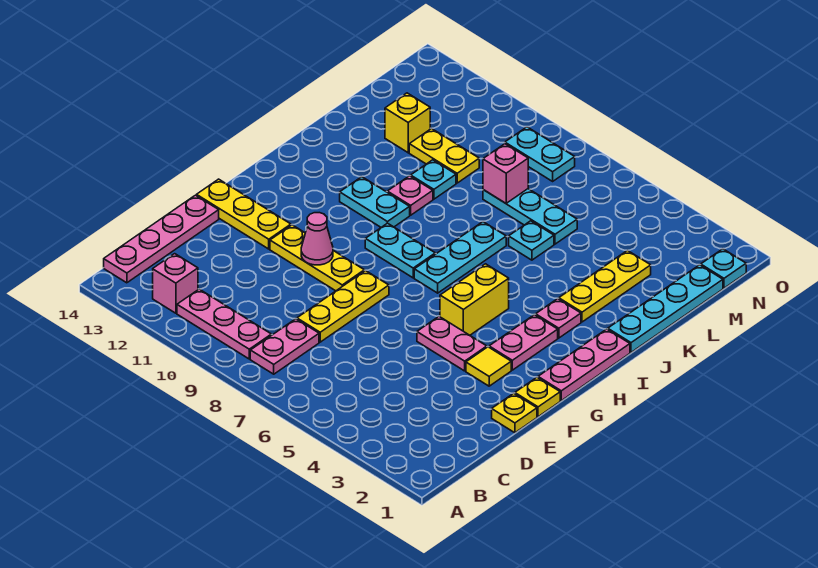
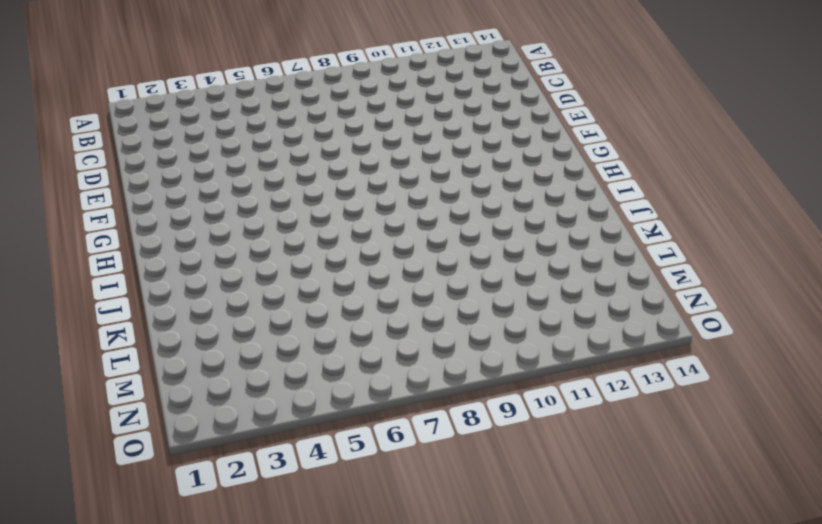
none -> pink plate B8:C8 level 1
none -> pink plate B9:B11 level 1
none -> pink brick B12 level 1
none -> pink plate B14:E14 level 1

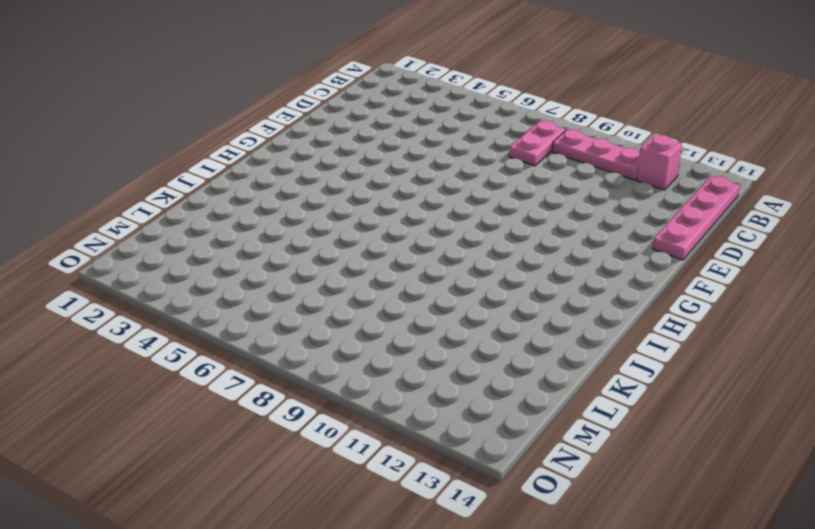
none -> yellow plate D8:F8 level 1
none -> yellow plate E1 level 1
none -> yellow plate F1 level 1
none -> yellow tile F3 level 1

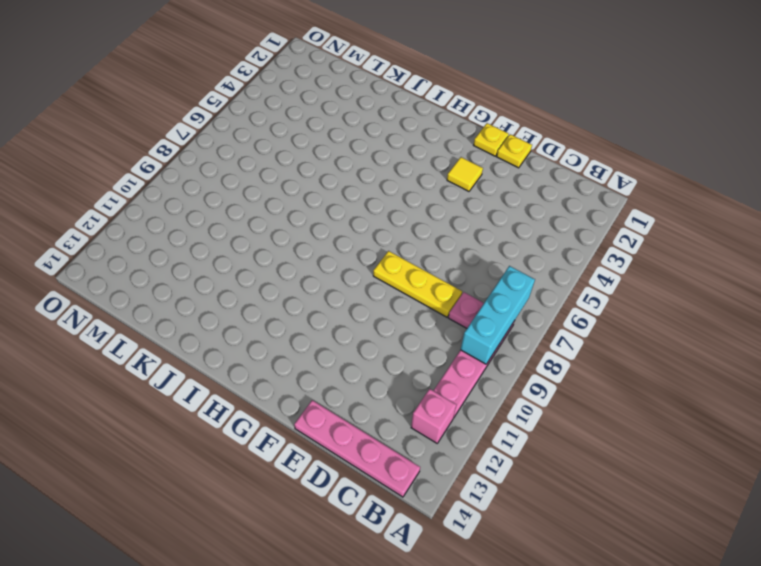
cyan brick B7:B9 level 2 -> none
none -> pink plate F4:F5 level 1
none -> yellow plate F9:F11 level 1
none -> yellow plate F12:F14 level 1
none -> pink plate G1:I1 level 1

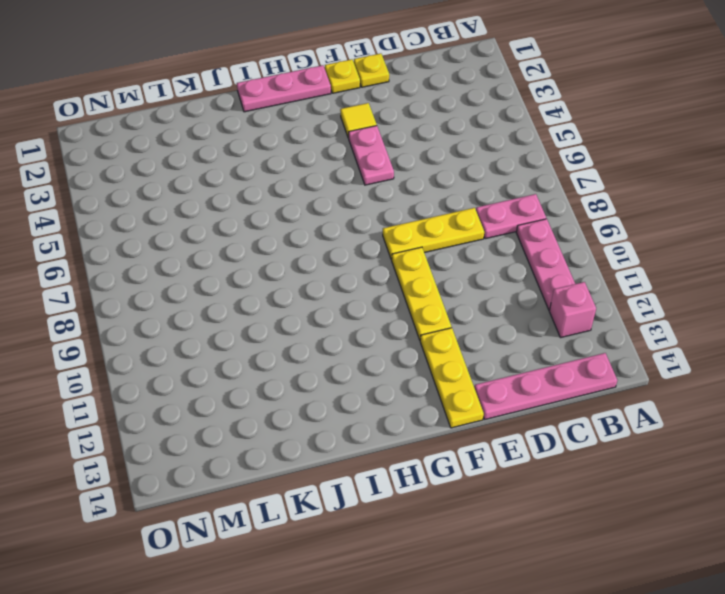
none -> pink plate G3:H3 level 1
none -> yellow brick G5:H5 level 1
none -> cyan plate H7:J7 level 1
none -> cyan plate H8:H9 level 1

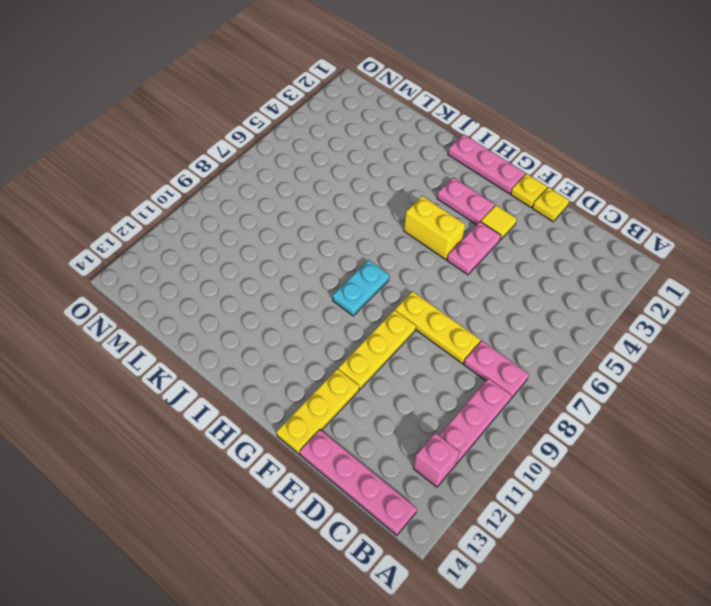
none -> cyan plate H7:J7 level 1
none -> pink plate I3 level 1
none -> cyan plate I10:I11 level 1
none -> cyan plate J1:M1 level 1

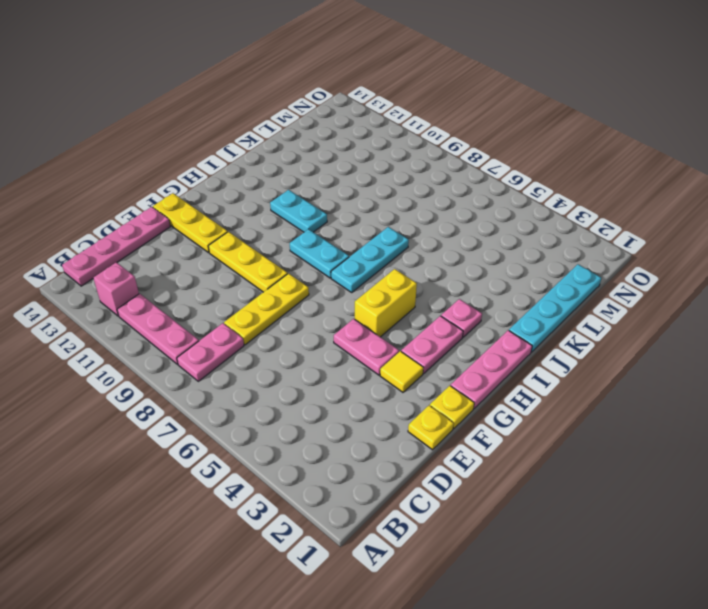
none -> yellow plate J3:L3 level 1
none -> pink plate J10 level 1
none -> cyan plate K6 level 1
none -> cyan plate K10 level 1

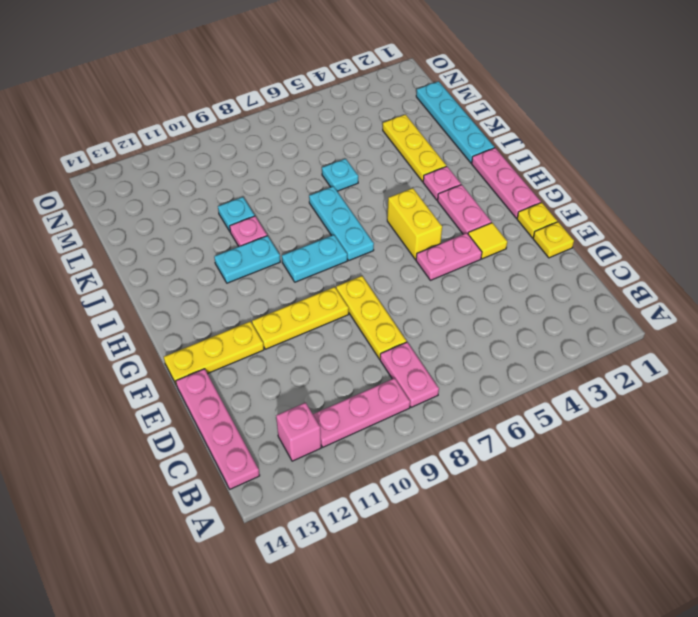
none -> cyan plate L6:L8 level 1
none -> yellow plate L10:L11 level 1
none -> yellow brick L12 level 1
none -> cyan plate N1 level 1

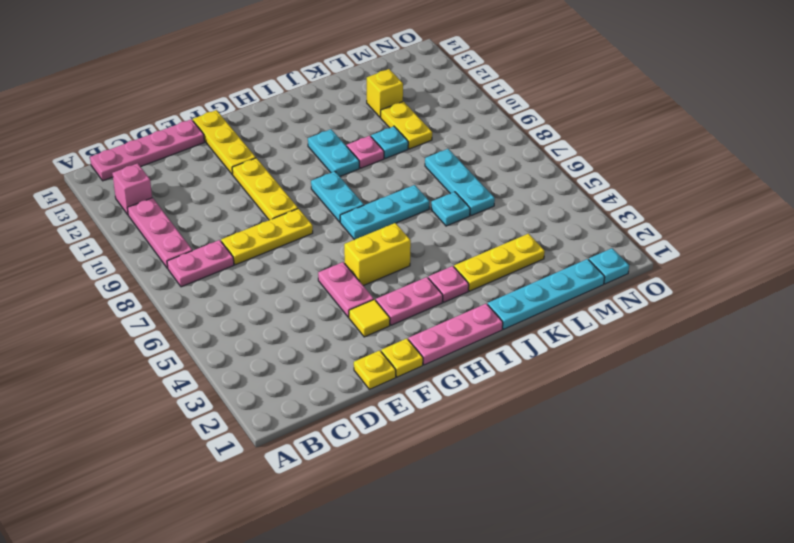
none -> cyan plate N8:N9 level 1
none -> pink cone F10 level 2
none -> pink brick L8 level 2

